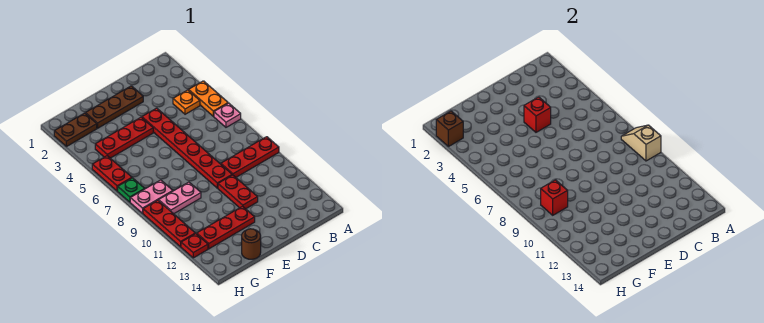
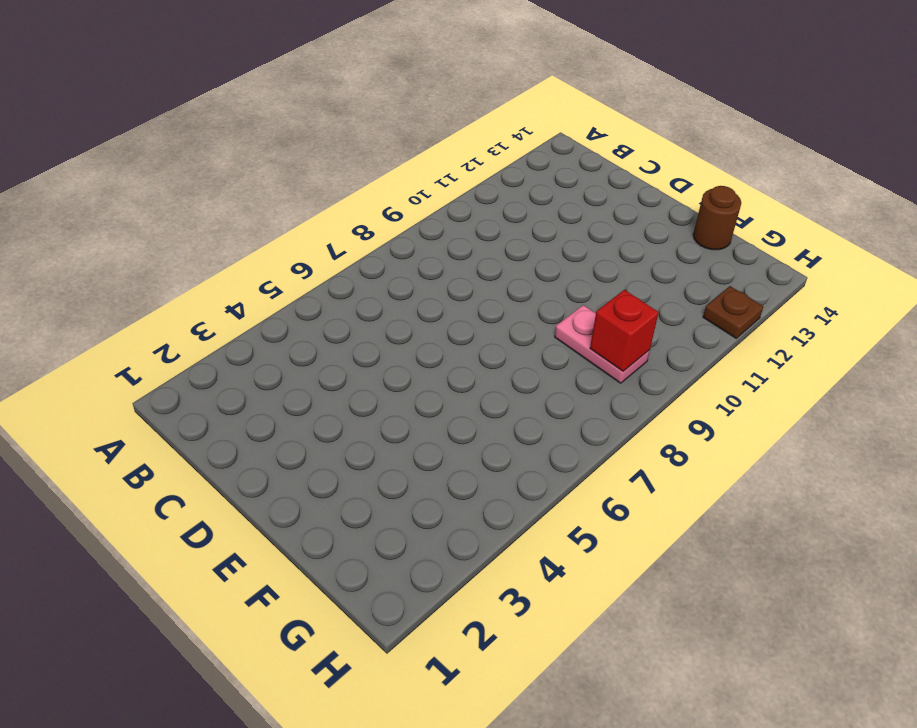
brown plate H12 level 1 -> red plate H12 level 1
none -> orange plate A4:A5 level 1
none -> pink plate A6 level 1
none -> red plate A9:C9 level 1

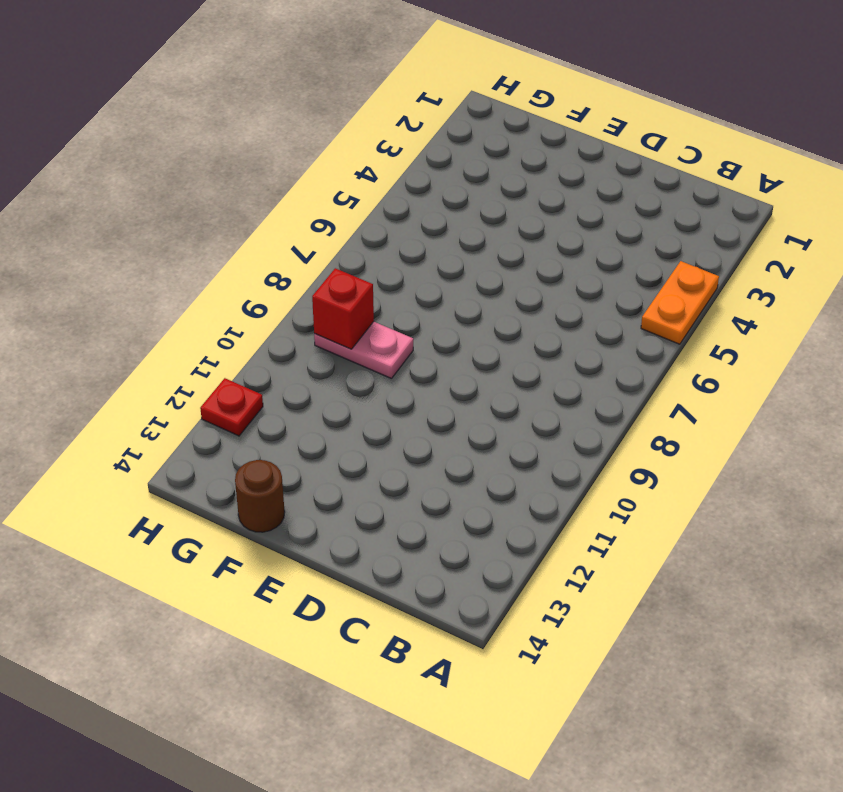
none -> pink plate A6 level 1
none -> red plate A9:C9 level 1
none -> orange plate B4 level 1

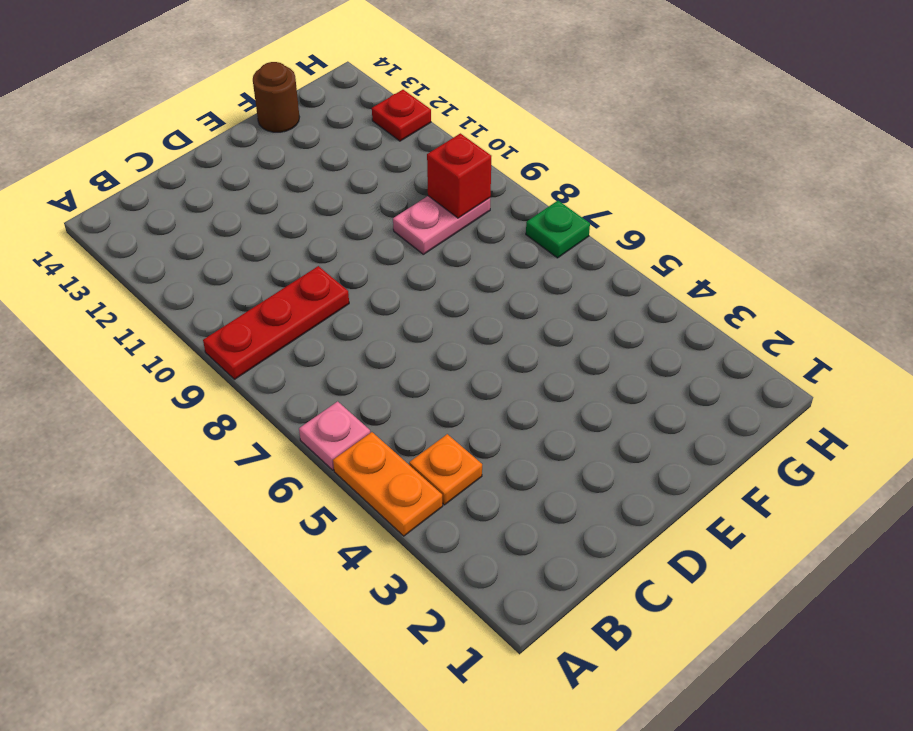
none -> brown plate D2:F2 level 1
none -> red plate D4:D9 level 1
none -> red plate D10:D11 level 1

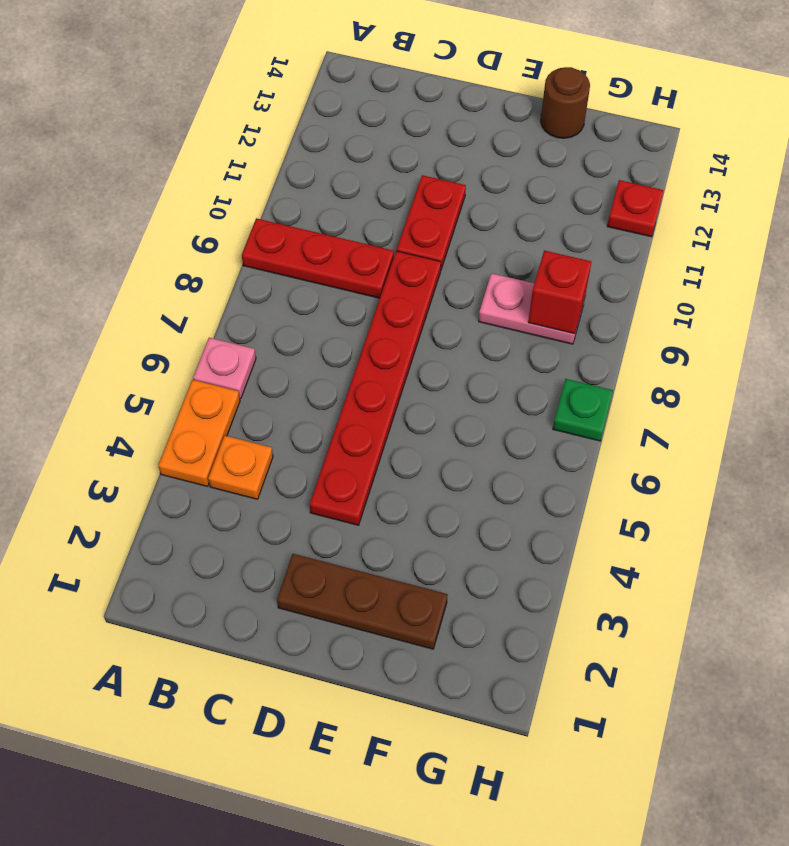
none -> red plate E4:G4 level 1
none -> red plate E12:G12 level 1
none -> brown plate G2:H2 level 1

